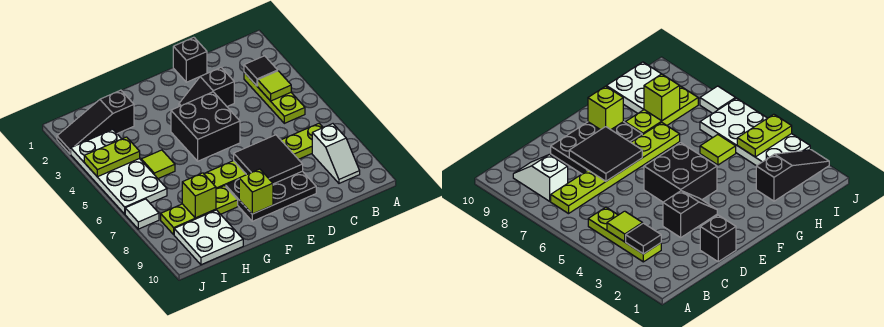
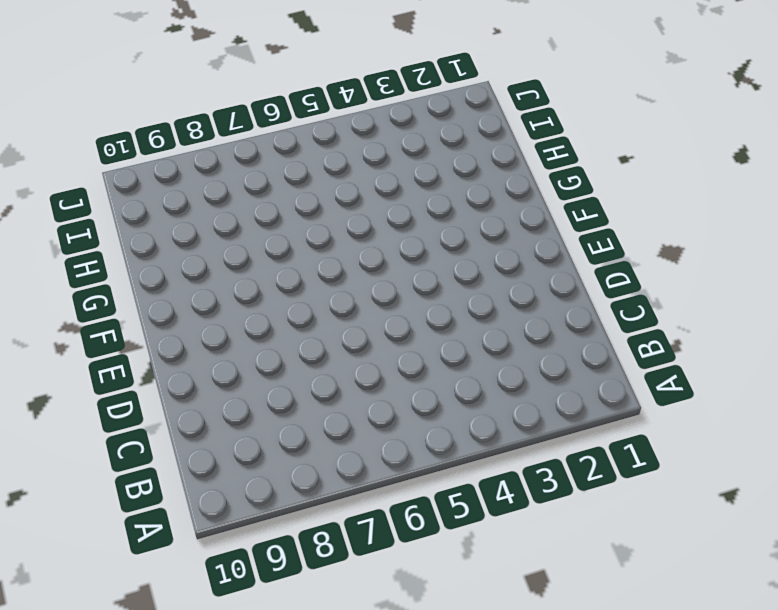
none -> lime plate B3:B5 level 1
none -> lime plate B7:G7 level 1
none -> white slope B8:B9 level 1 top 8

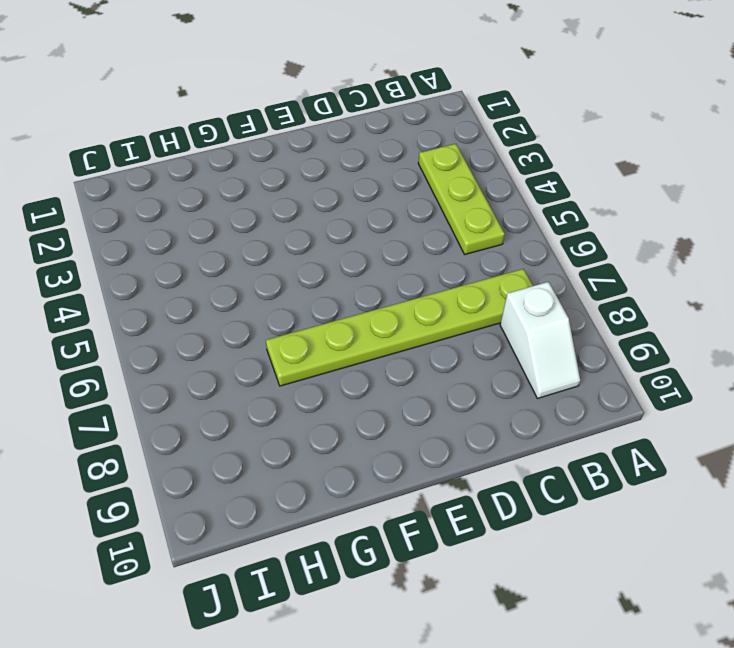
none -> black brick D1 level 1
none -> black slope D3:E3 level 1 top D
none -> black plate D8:F9 level 1

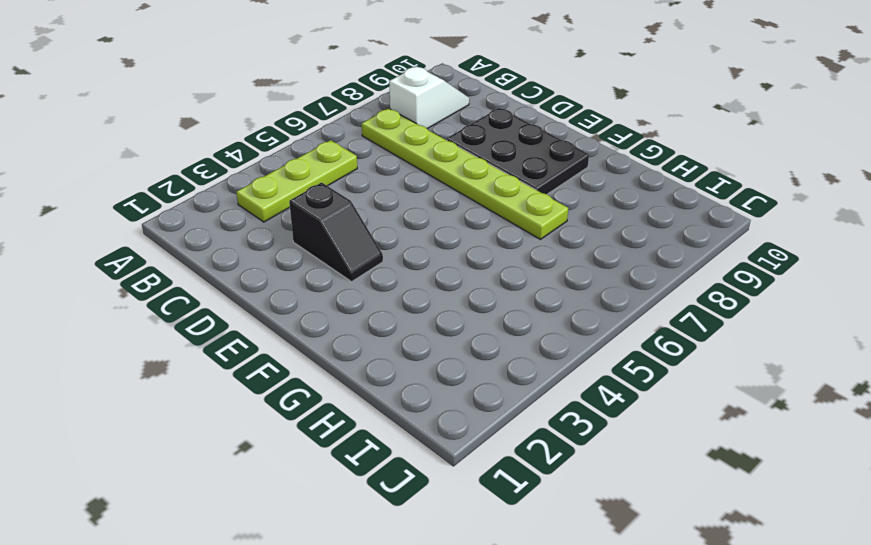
none -> black brick D1 level 1
none -> black brick E4:F5 level 1
none -> lime plate G8:I8 level 1

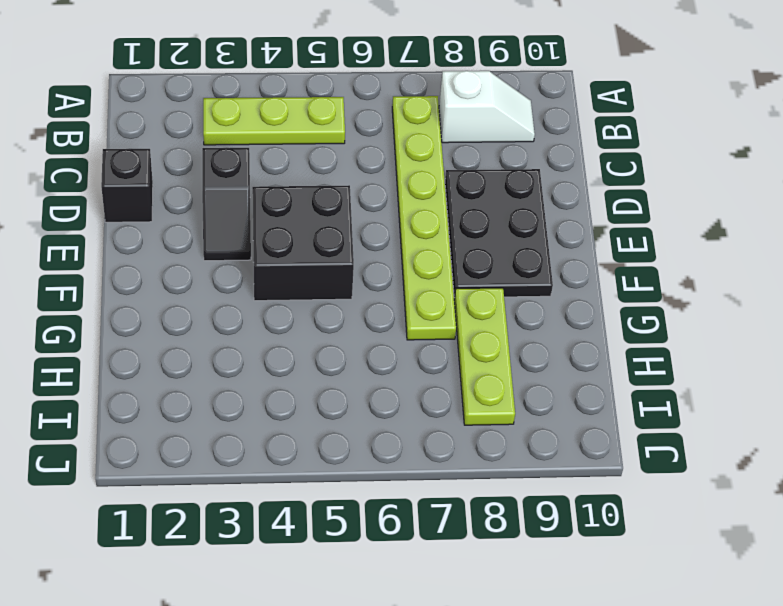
none -> black slope H2:J2 level 1 top H
none -> lime tile H5 level 1
none -> white plate H9:I10 level 1

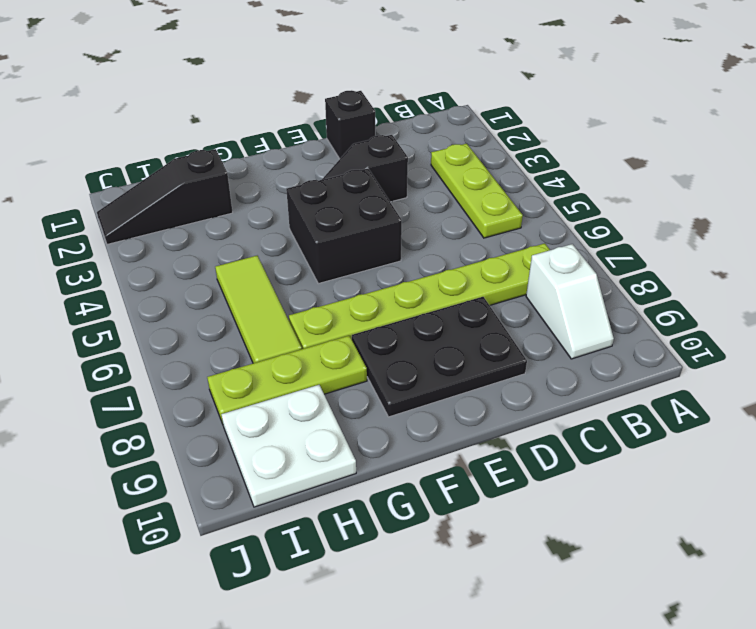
lime tile H5:H7 level 1 -> lime tile H5 level 1
none -> white plate I3:J6 level 1
none -> white tile J7 level 1
none -> black tile B3 level 2

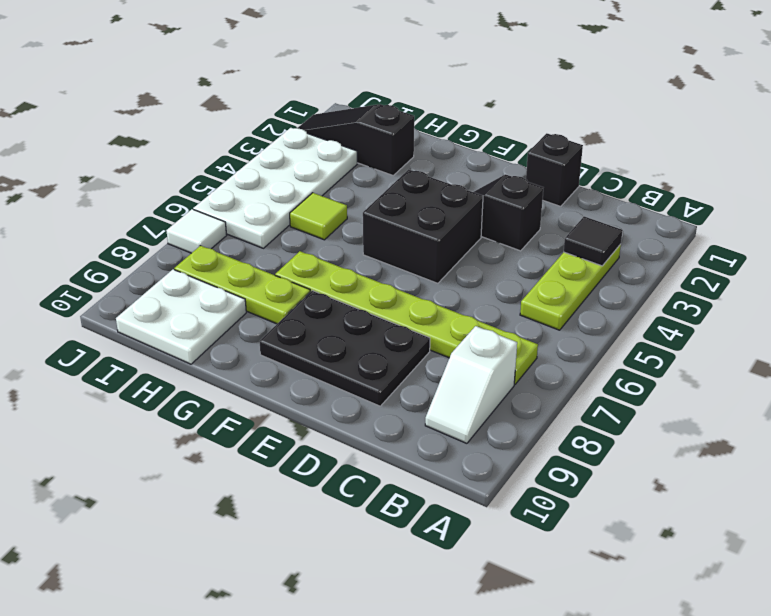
none -> lime tile B4 level 2
none -> black tile D7:E8 level 2
none -> lime brick F9 level 2

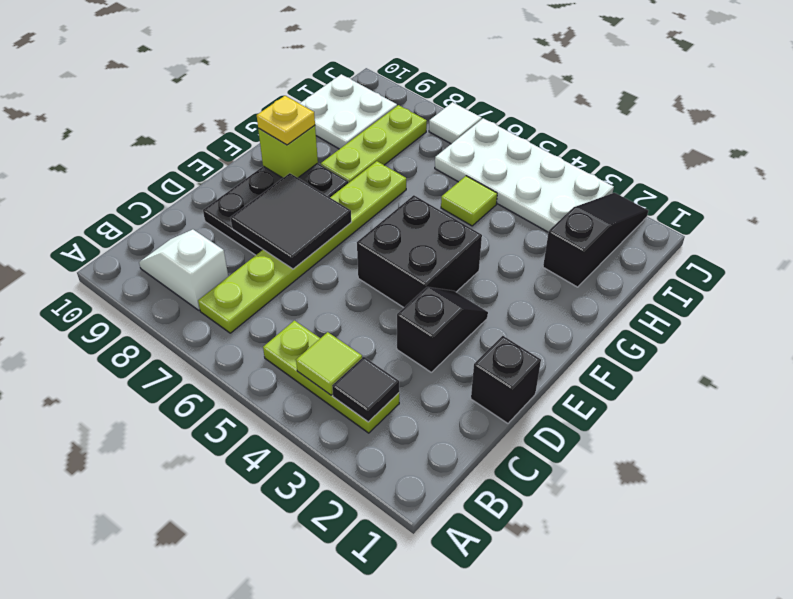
yellow plate F9 level 3 -> none
none -> lime brick H8 level 2
none -> lime plate I4:J4 level 2

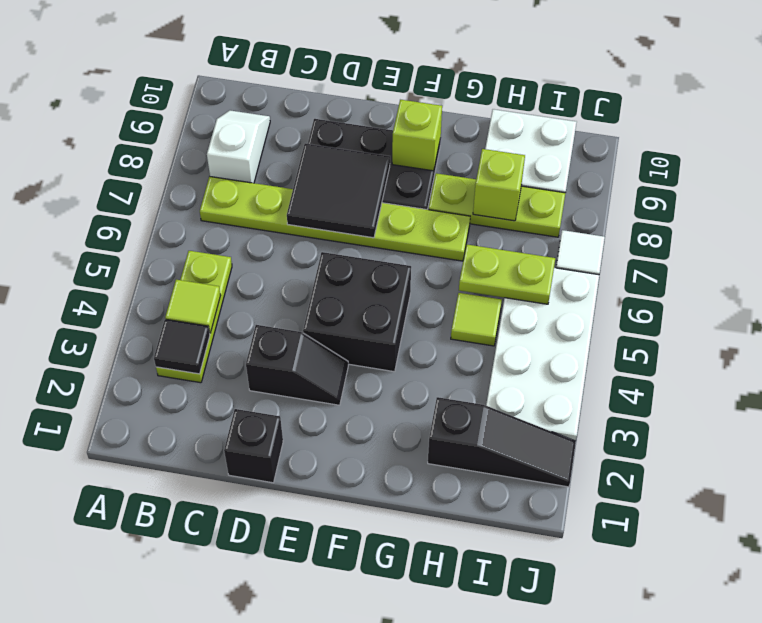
lime plate H6:I6 level 2 -> lime plate I4:J4 level 2

